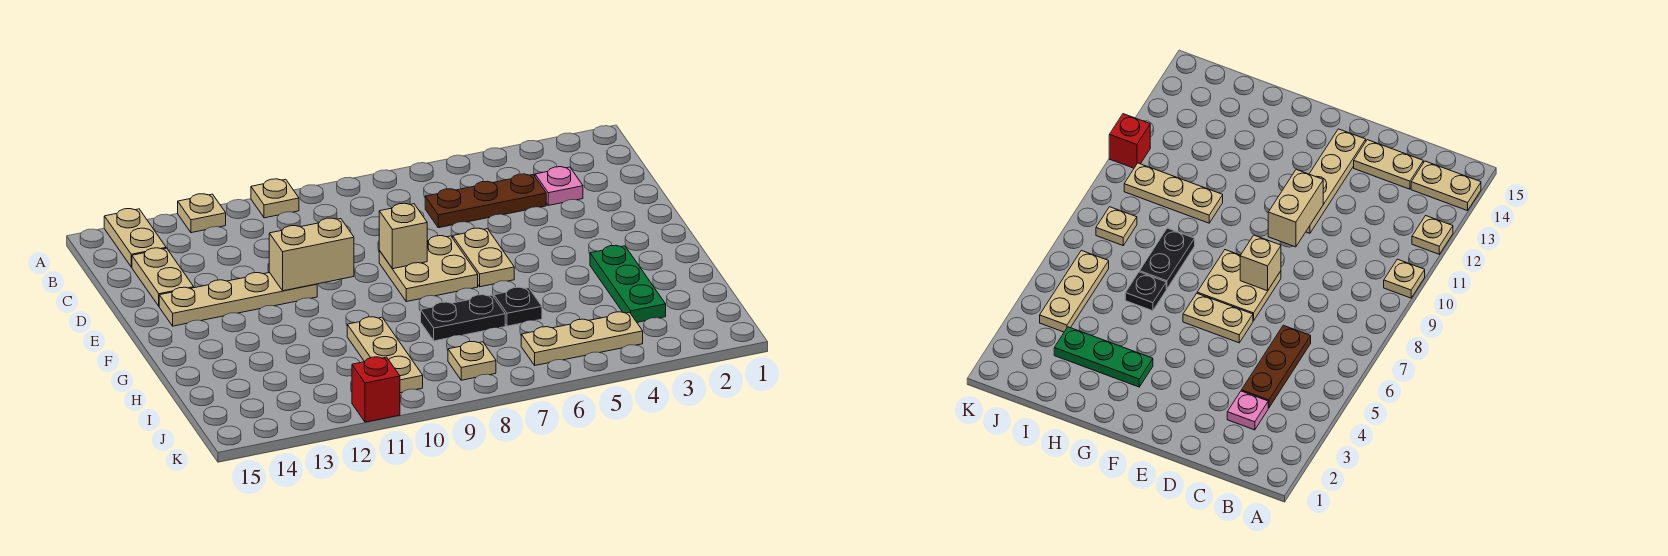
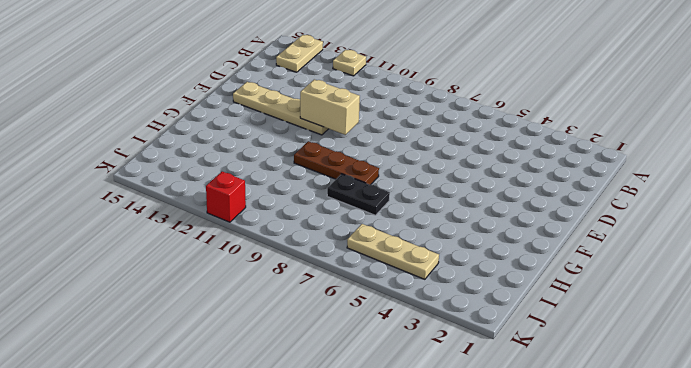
brown plate G8:G10 level 1 -> brown plate C4:C6 level 1
none -> tan plate A10 level 1
none -> pink plate C3 level 1
none -> tan plate C14:D14 level 1

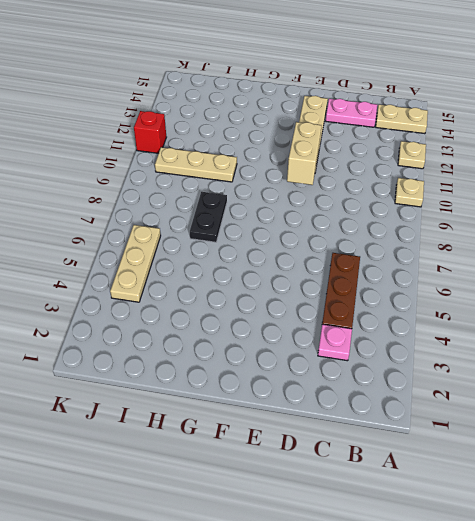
pink plate C14:D14 level 1 -> tan plate C14:D14 level 1
none -> tan plate E6:F6 level 1
none -> tan plate E7:F8 level 1
none -> green plate G3:I3 level 1

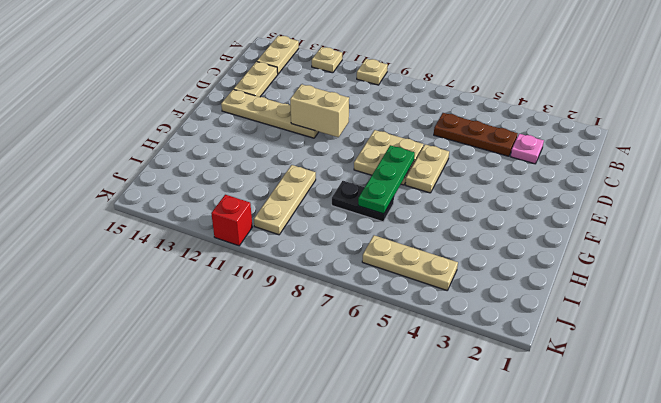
green plate F7:H7 level 2 -> green plate G3:I3 level 1
none -> black plate H6 level 1
none -> tan plate J8 level 1
none -> tan brick E8 level 2

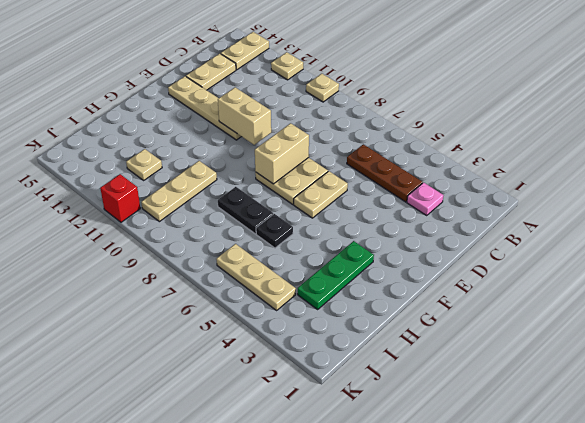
tan brick E8:F8 level 2 -> tan brick E8 level 2
tan plate I12 level 1 -> tan plate J8 level 1

